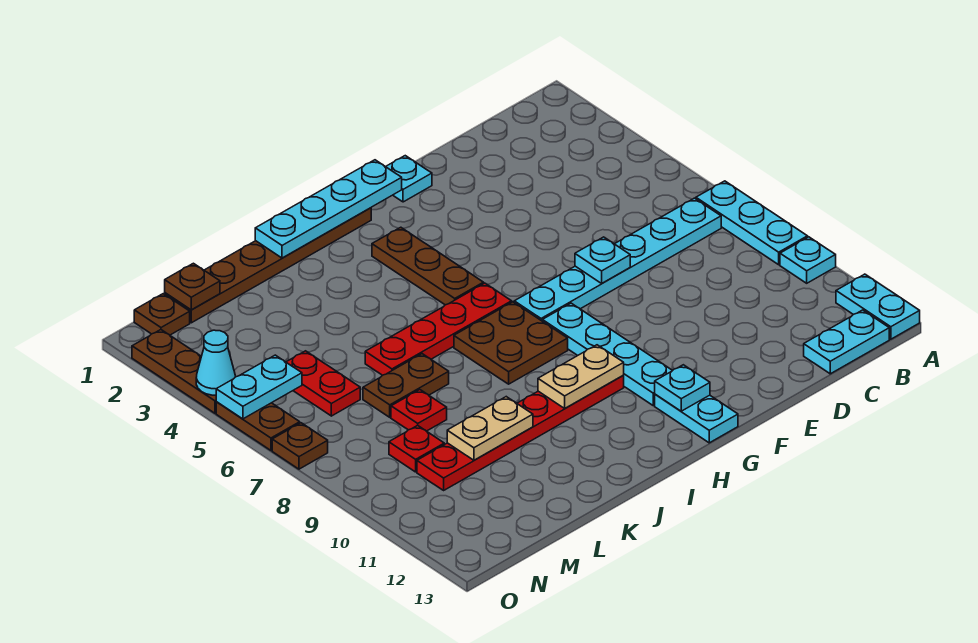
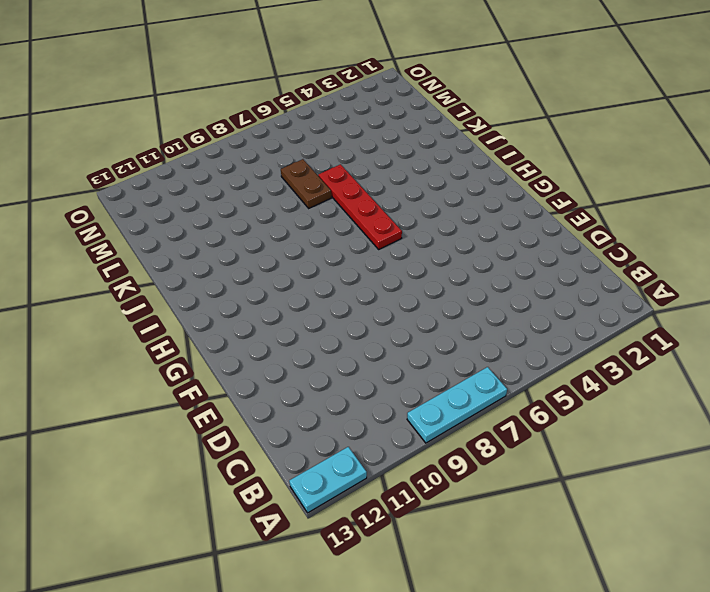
none -> cyan plate A10 level 1
none -> cyan plate B7:G7 level 1
none -> cyan plate B13:C13 level 1

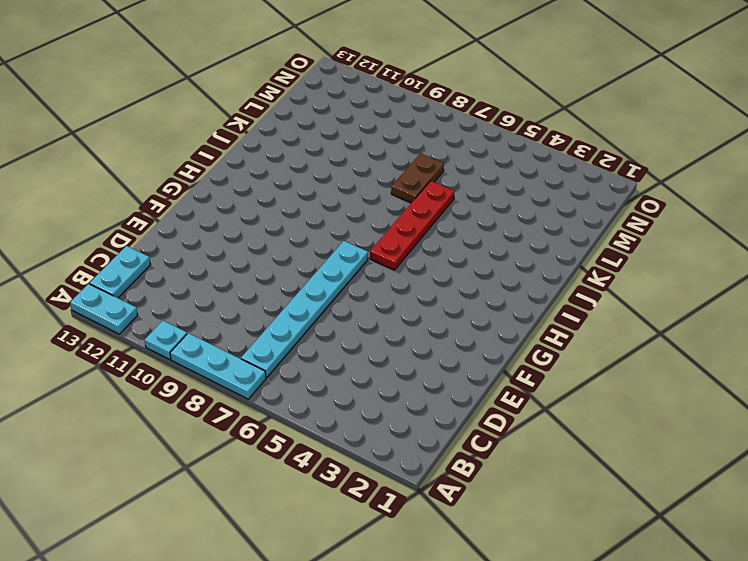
none -> cyan plate F1 level 1
none -> cyan plate G8:G11 level 1
none -> cyan plate G12:G13 level 1

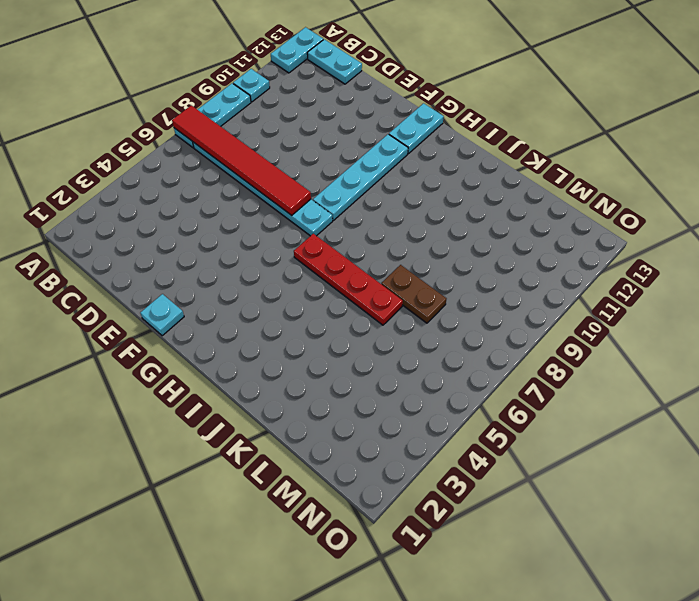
red tile A7:F7 level 2 -> cyan plate E7 level 2
none -> brown plate H1:M1 level 1
none -> brown plate H3:H5 level 1
none -> brown plate H7:I8 level 1

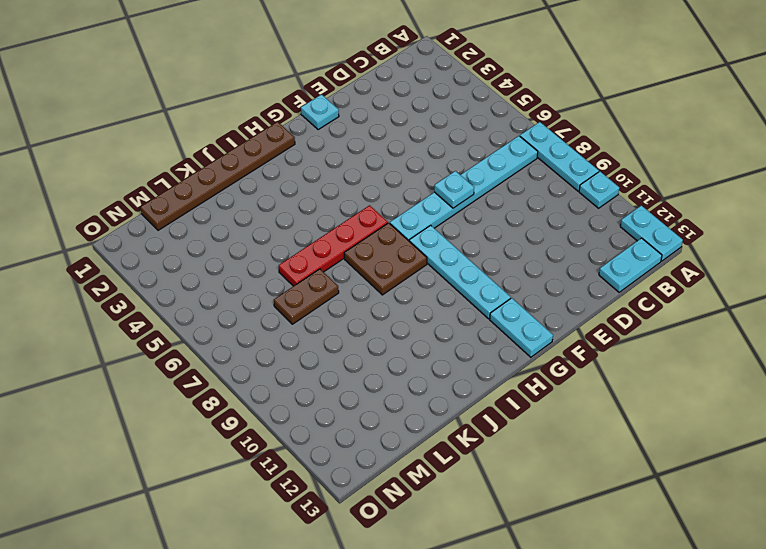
none -> brown plate H3:H5 level 1
none -> red plate H10:M10 level 1
none -> red plate L8 level 1

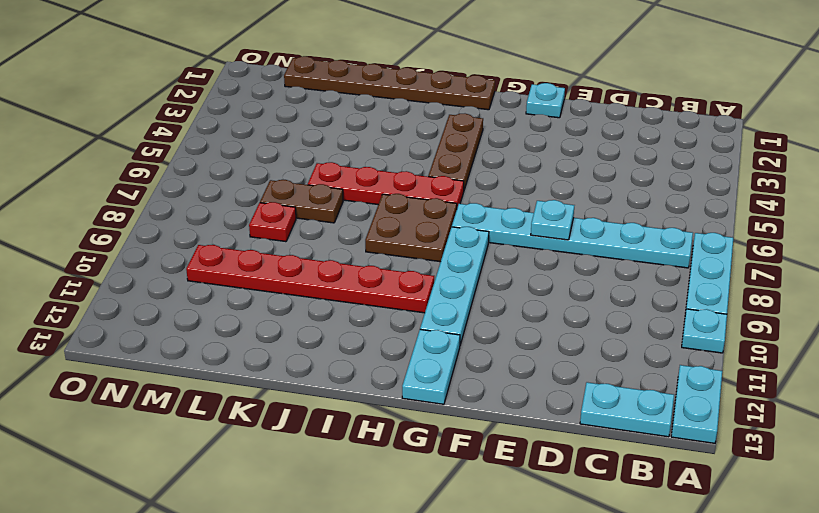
none -> red plate M5:M6 level 1
none -> red plate M9 level 1
none -> brown plate N1 level 1

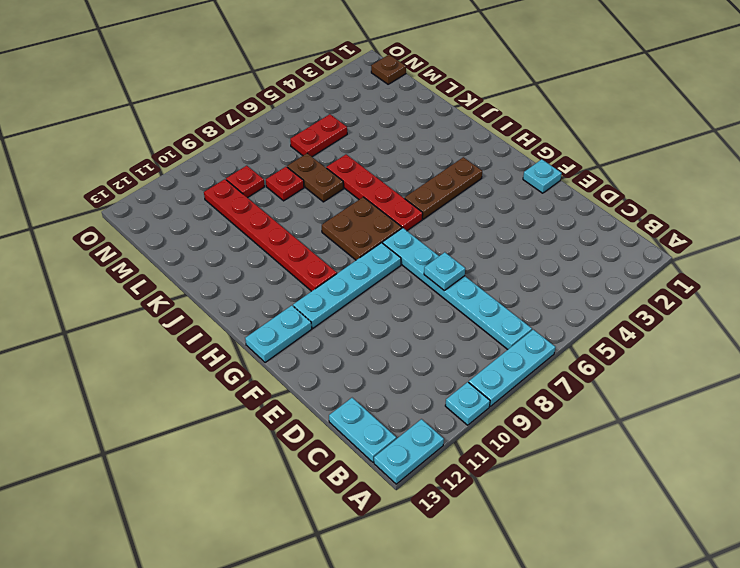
none -> brown plate H1:M1 level 1
none -> brown plate O2:O4 level 1
none -> brown plate O5:O6 level 1

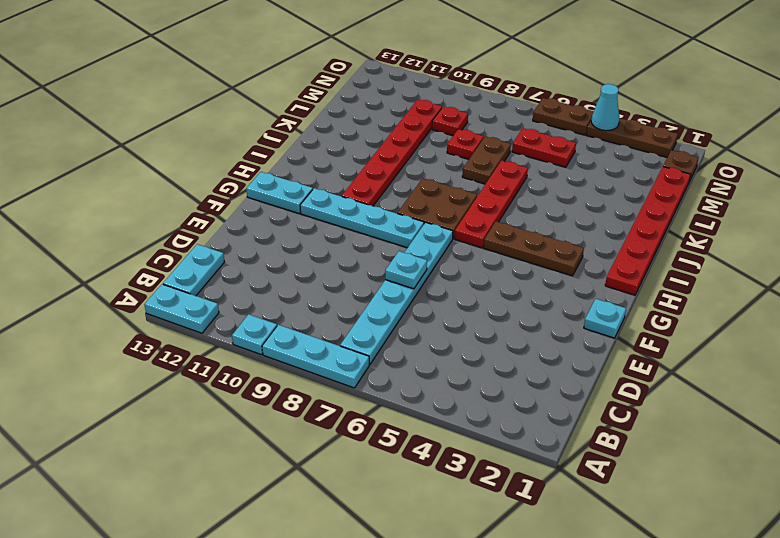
red plate H1:M1 level 1 -> brown plate H1:M1 level 1
none -> brown plate O7 level 1
none -> cyan plate G1:J1 level 2
none -> cyan plate G12 level 2

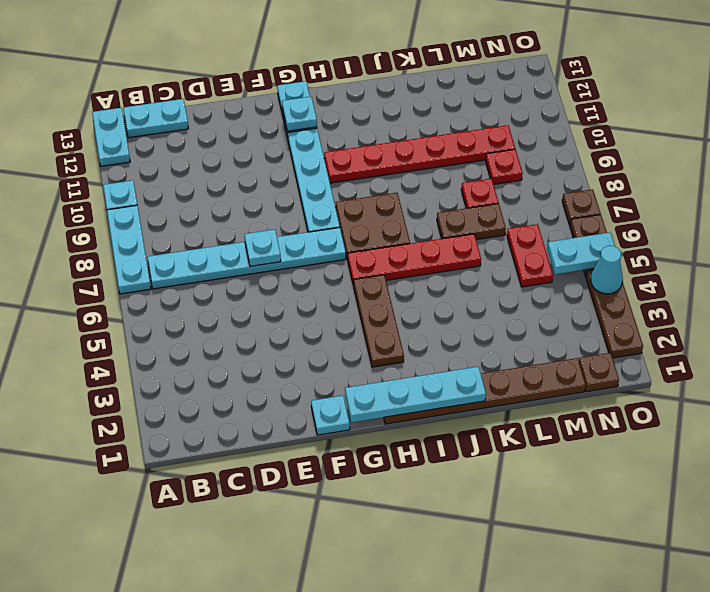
none -> tan plate H10:I10 level 2
none -> tan plate K10:L10 level 2
none -> brown plate M1 level 2

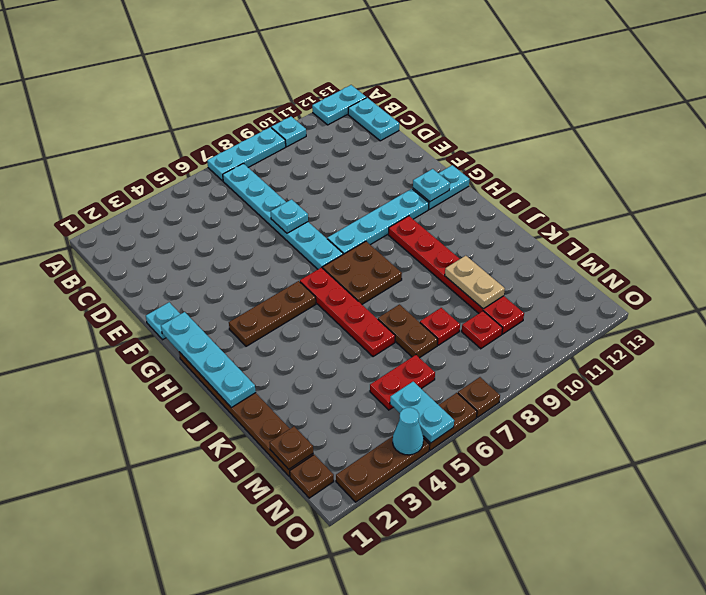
none -> tan plate H10:I10 level 2

